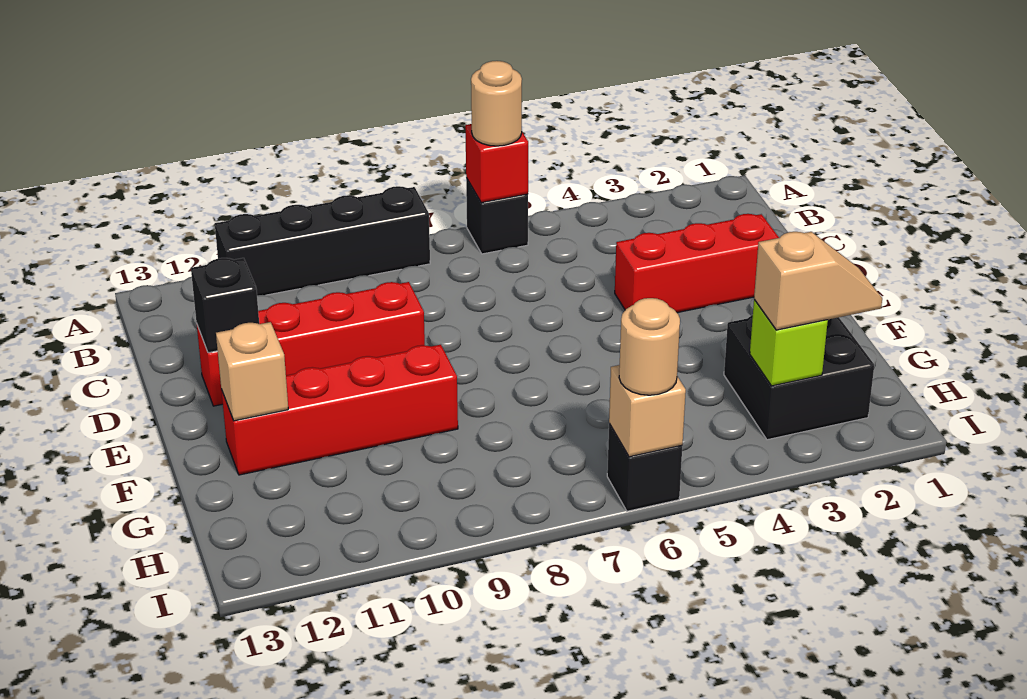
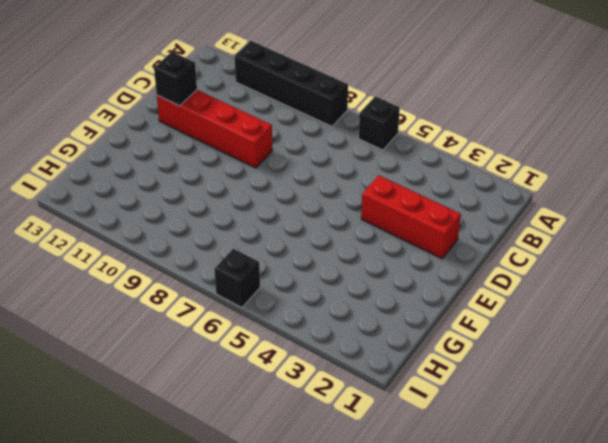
none -> red brick F9:F12 level 1
none -> black brick G2:H3 level 1
none -> red brick A6 level 2

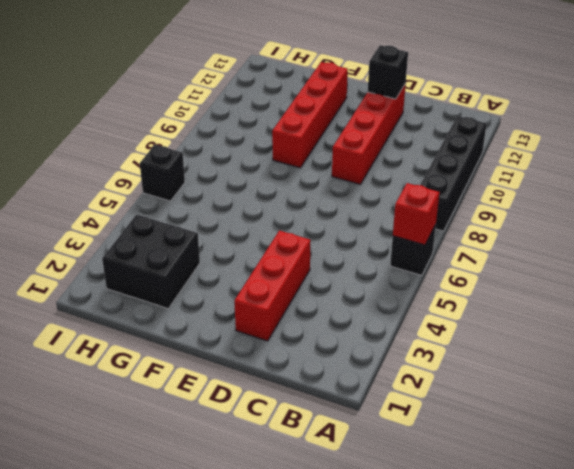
none -> tan brick F12 level 2
none -> lime brick H3 level 2
none -> tan brick I6 level 2

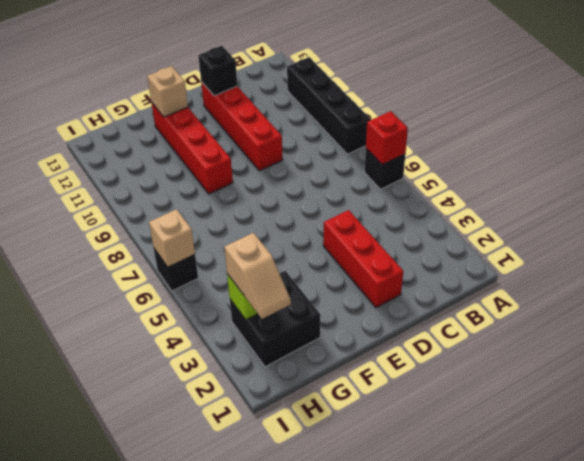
none -> tan round brick A6 level 3
none -> tan round brick I6 level 3

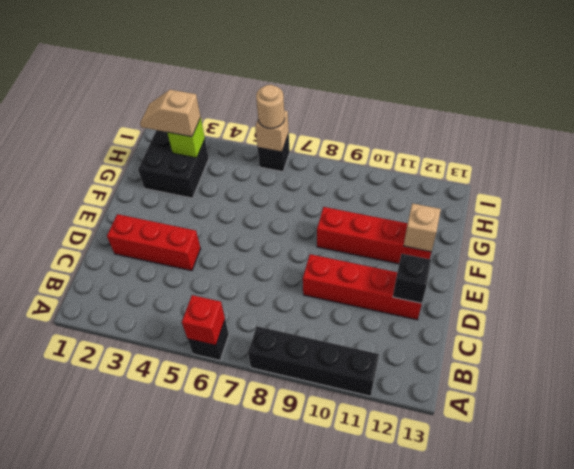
none -> tan round brick A6 level 3

